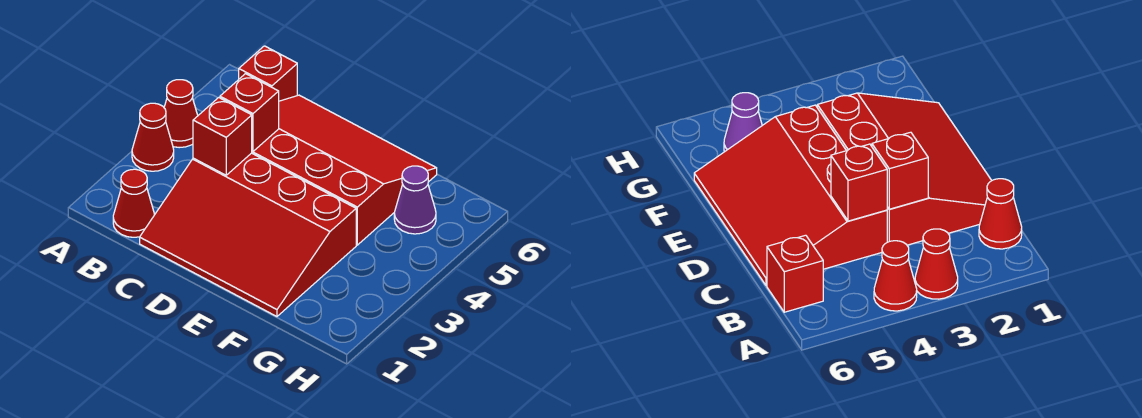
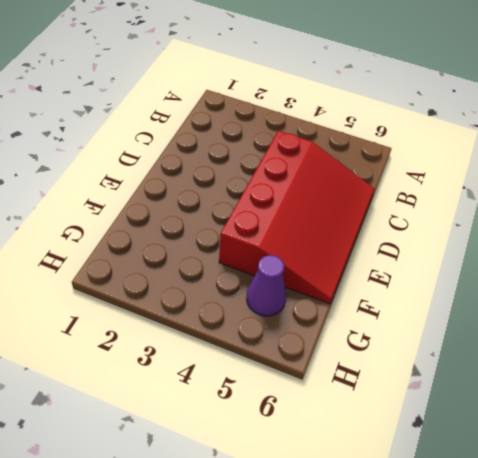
none -> red cone A3 level 1
none -> red cone A4 level 1

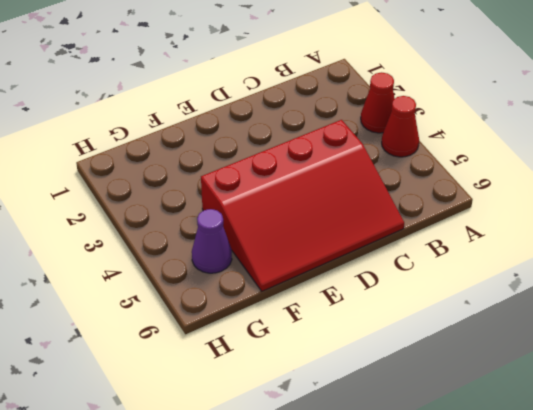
none -> red cone B1 level 1
none -> red brick B6 level 1

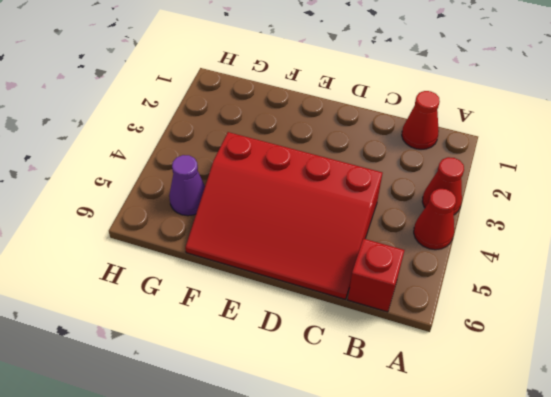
none -> red slope C1:F3 level 1 top 3
none -> red brick C3 level 2

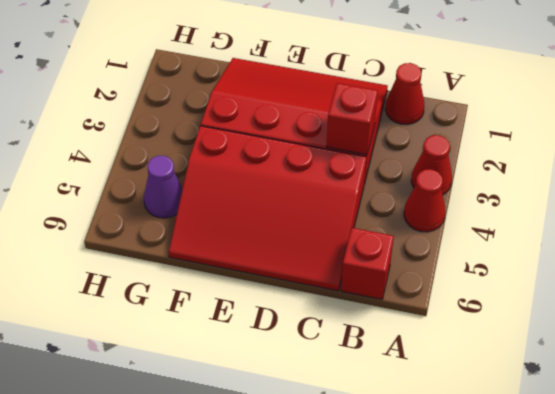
none -> red brick C4 level 2

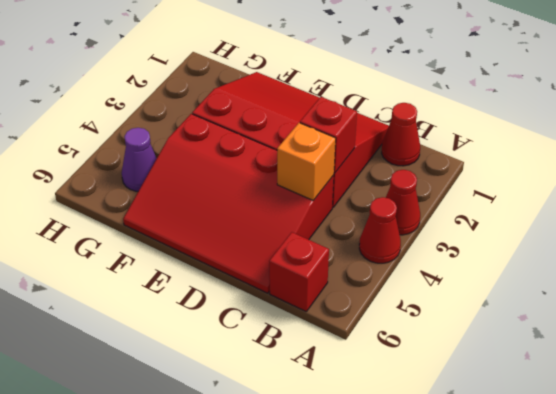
orange brick C4 level 2 -> red brick C4 level 2

